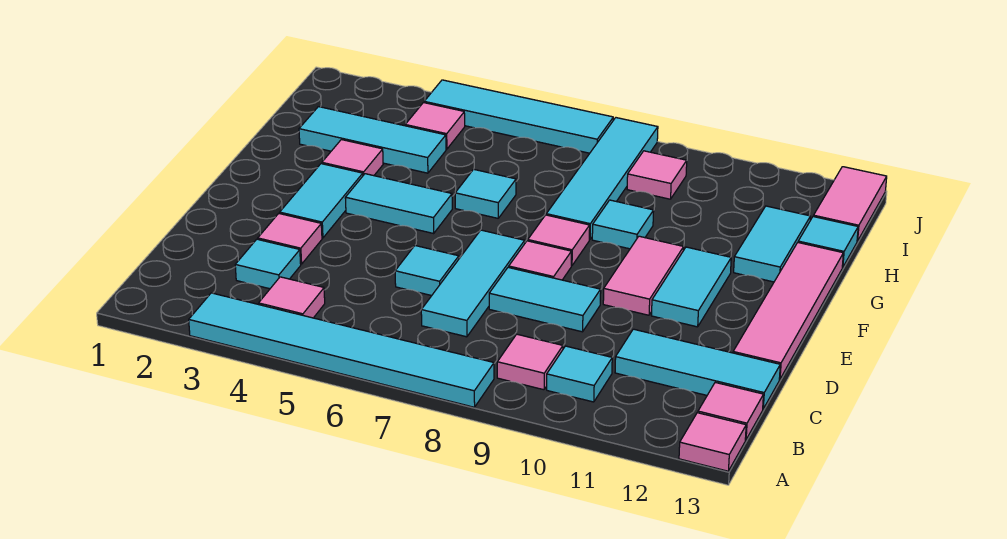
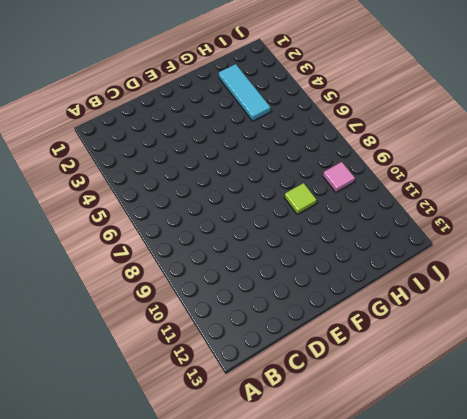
lime tile G9 level 1 -> cyan tile G9 level 1
none -> cyan tile A3:A8 level 1
none -> pink tile A13 level 1
none -> pink tile B4 level 1
none -> pink tile B9 level 1

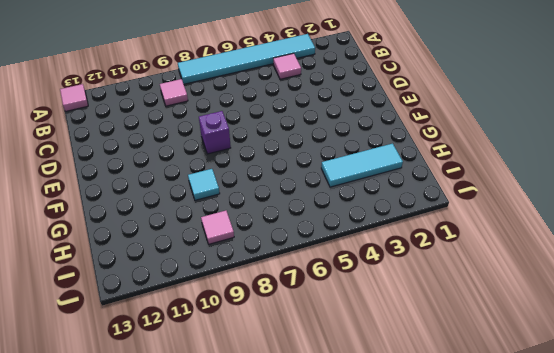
purple brick E8 level 1 -> pink tile E8 level 1
none -> cyan tile B10 level 1
none -> pink tile B13 level 1
none -> cyan tile C3 level 1
none -> cyan tile C7:E7 level 1

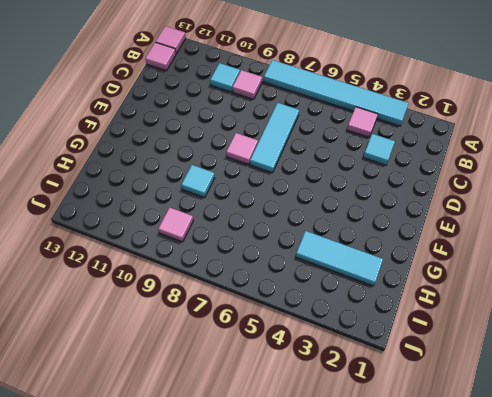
none -> cyan tile C11:C13 level 1
none -> pink tile D3 level 1
none -> cyan tile D6 level 1
none -> cyan tile D8:D9 level 1

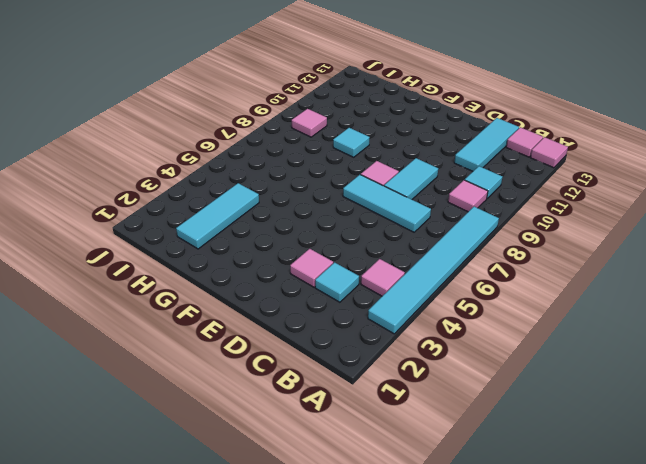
none -> cyan tile D6 level 1
none -> pink tile D13:G13 level 1
none -> cyan tile E3:F3 level 1
none -> pink tile E10:F10 level 1

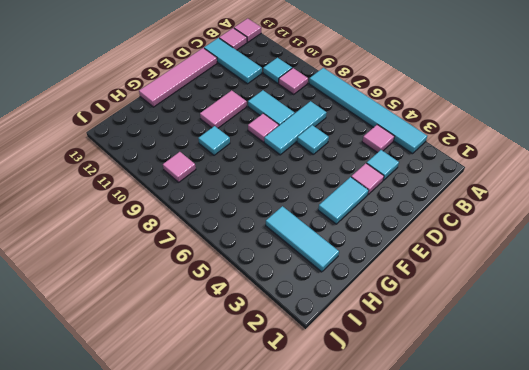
none -> cyan tile E11:F11 level 1
none -> cyan tile F4:F5 level 1
none -> pink tile F8 level 1
none -> pink tile G3 level 1

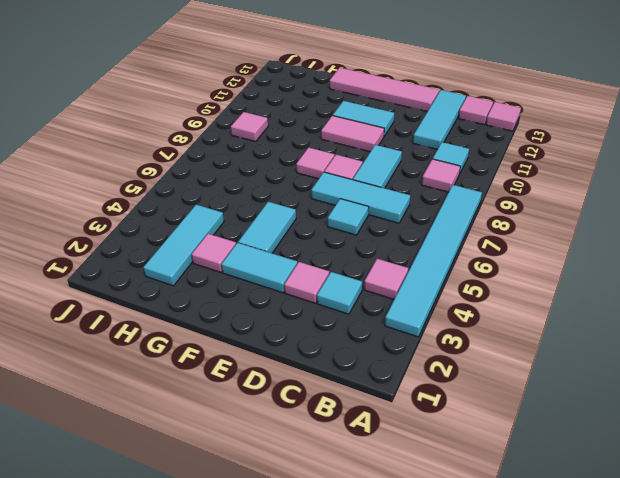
none -> cyan tile G6 level 1
none -> cyan tile G8:J8 level 1
none -> cyan tile G9 level 1
none -> cyan tile G12:H12 level 1

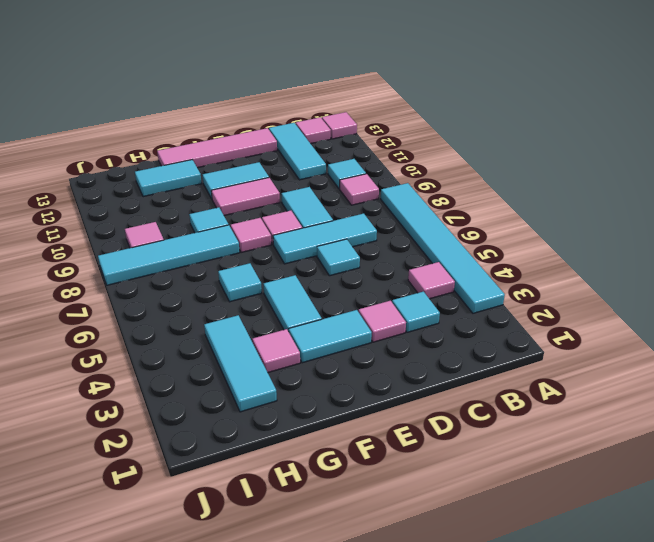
none -> cyan tile H13 level 1
none -> pink tile I4 level 1
none -> pink tile I13:J13 level 1
none -> cyan tile J4:J7 level 1

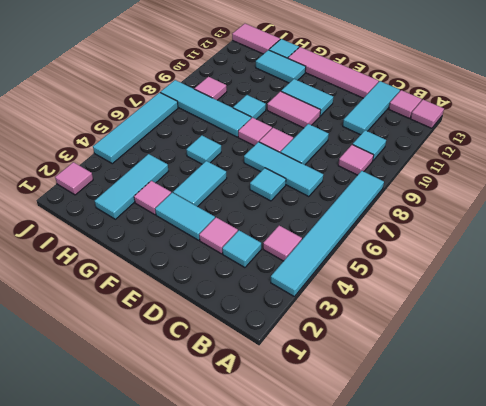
pink tile J2 level 1 -> pink tile I4 level 1

